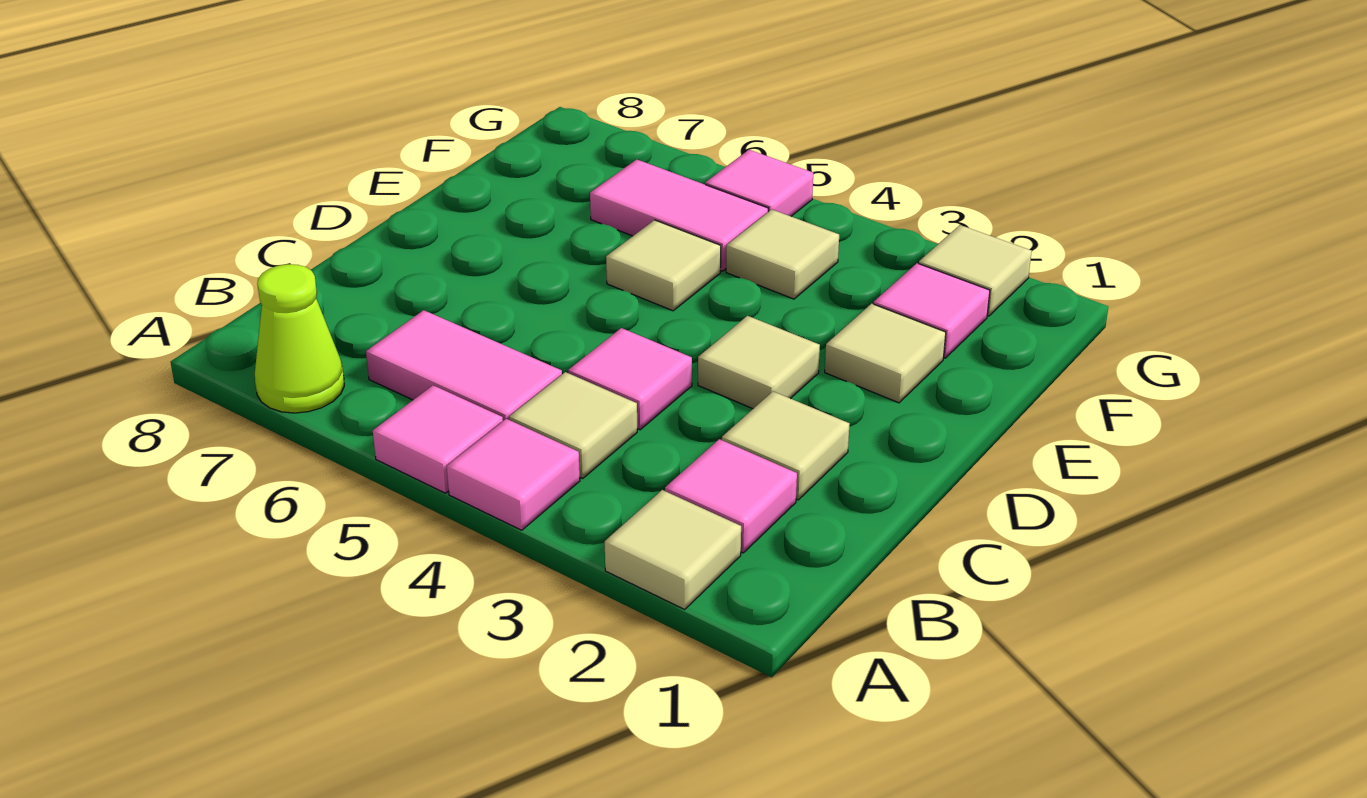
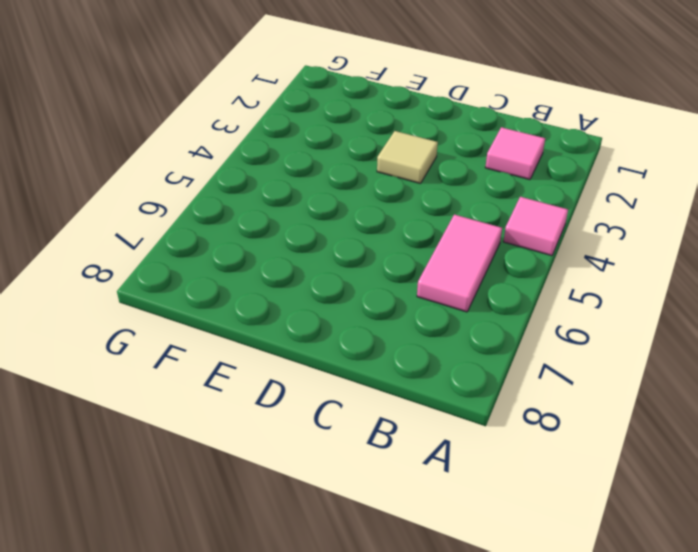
none -> tan tile A2 level 1
none -> pink tile A5 level 1
none -> lime cone A7 level 1

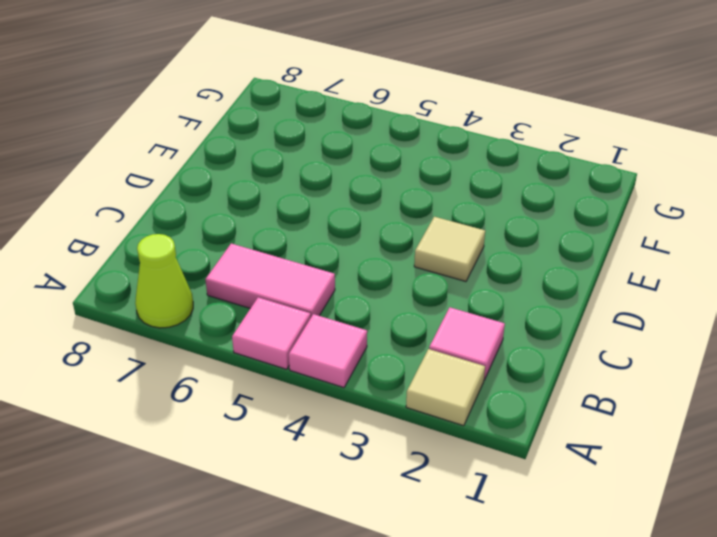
none -> tan tile B4 level 1
none -> tan tile C2 level 1
none -> pink tile C4 level 1

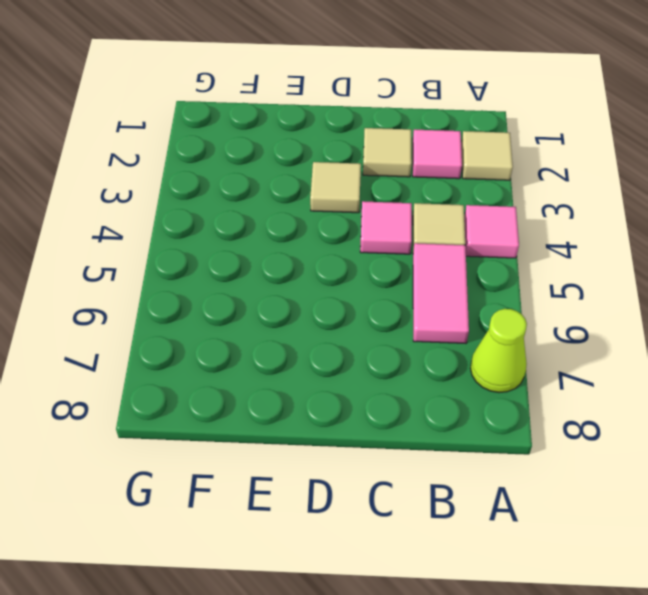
none -> pink tile A5 level 1
none -> tan tile E2 level 1
none -> tan tile E5 level 1

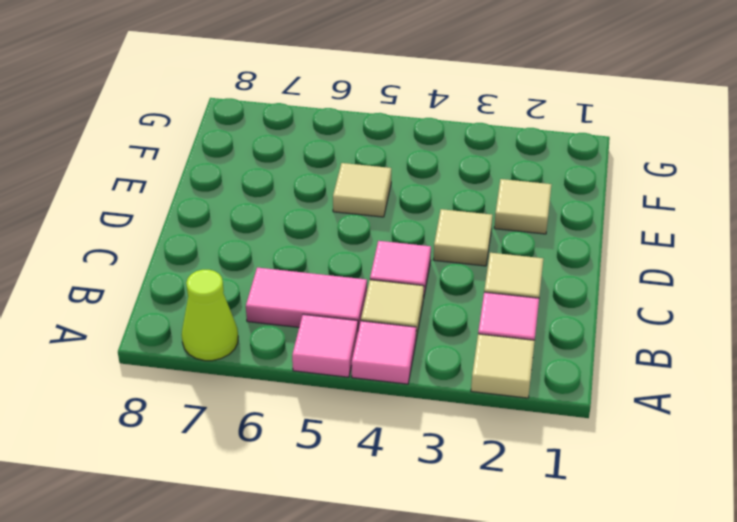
none -> pink tile F2 level 1
none -> tan tile F4 level 1
none -> pink tile F5:F6 level 1

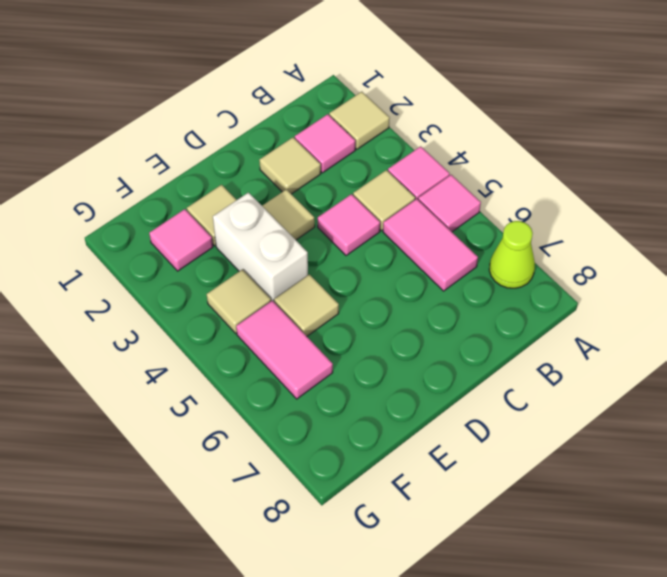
white brick E3:E4 level 1 -> none
none -> tan tile G2 level 1
none -> pink tile G5 level 1

